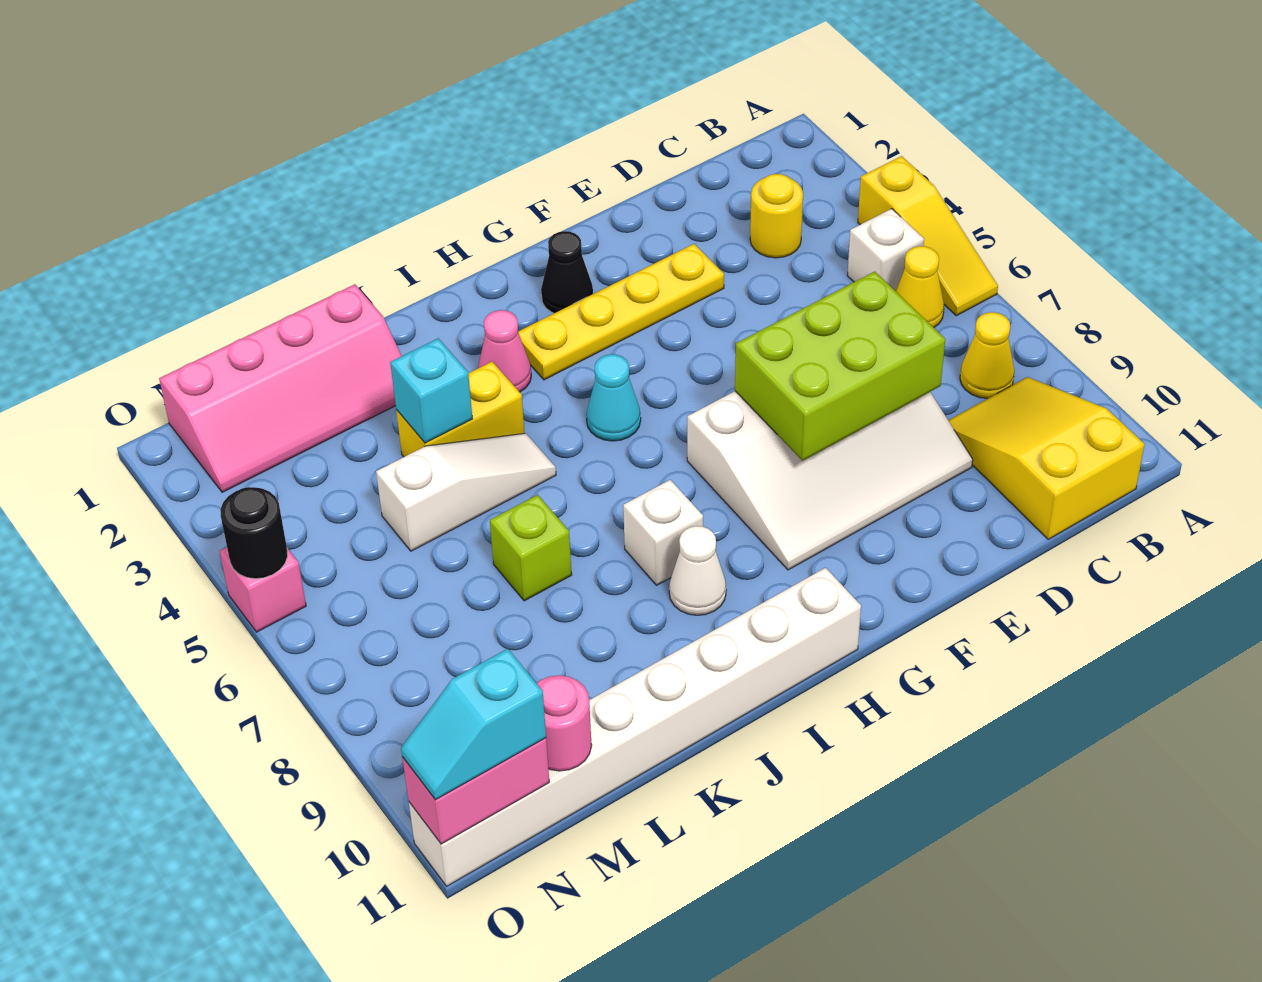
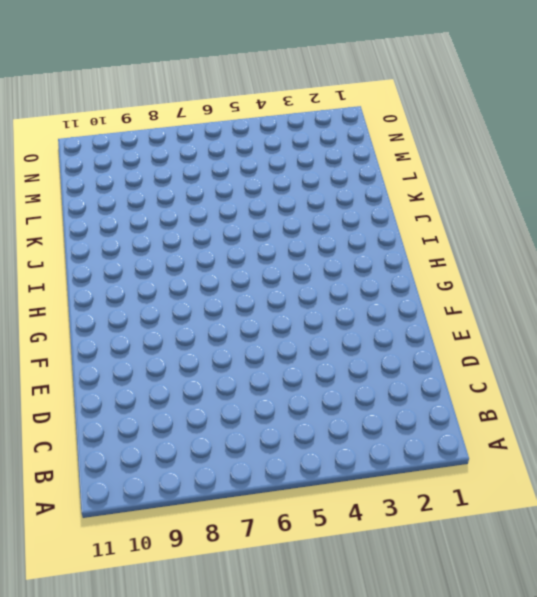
none -> yellow slope A4:A6 level 1 top 4
none -> white brick B5 level 1
none -> yellow cone B6 level 1

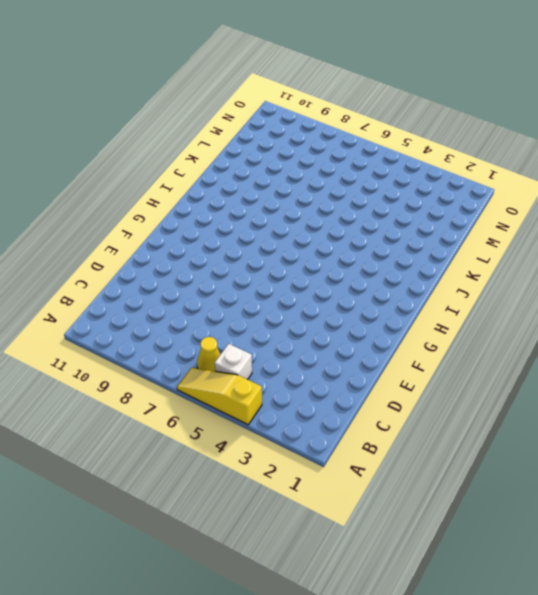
none -> yellow cone B8 level 1
none -> yellow slope B9:C11 level 1 top 11
none -> yellow round brick C3 level 1

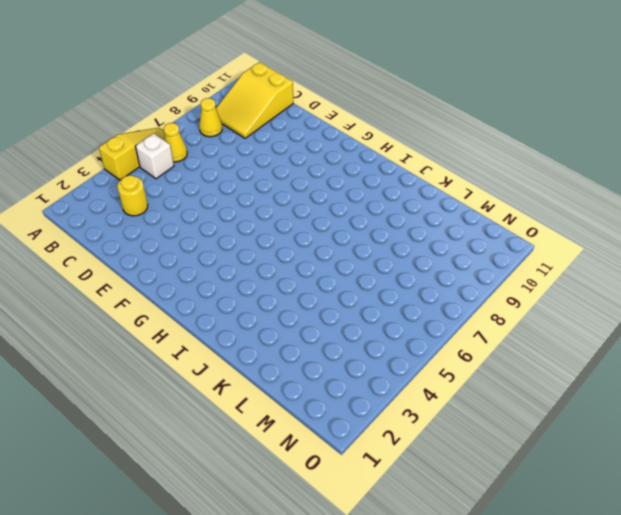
none -> white slope D7:G9 level 1 top 7
none -> yellow plate E3:H3 level 1
none -> black cone G2 level 1

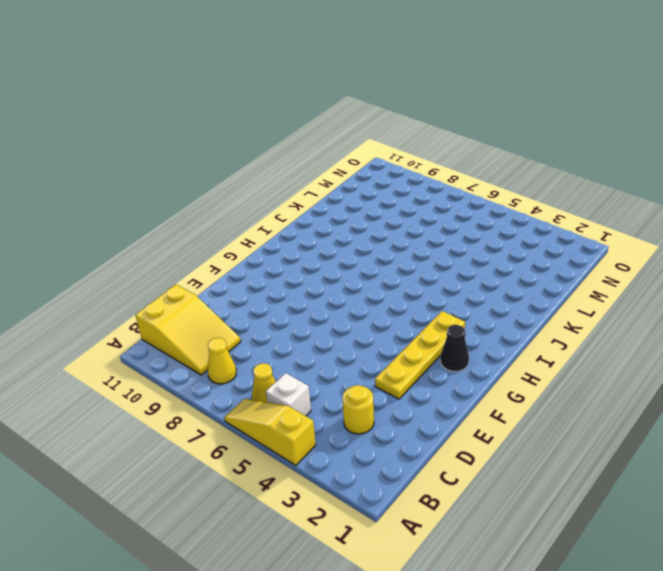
none -> white slope D7:G9 level 1 top 7
none -> cyan cone H5 level 1
none -> white brick H11:O11 level 1

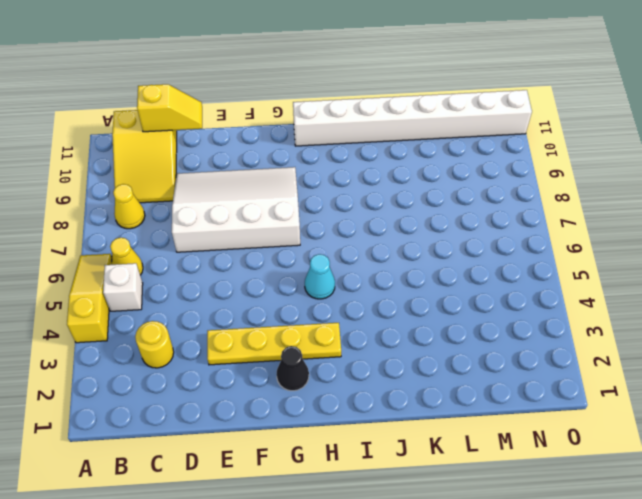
yellow slope C11:D11 level 2 top C -> none
none -> pink cone I3 level 1
none -> white brick I8 level 1
none -> white cone I9 level 1

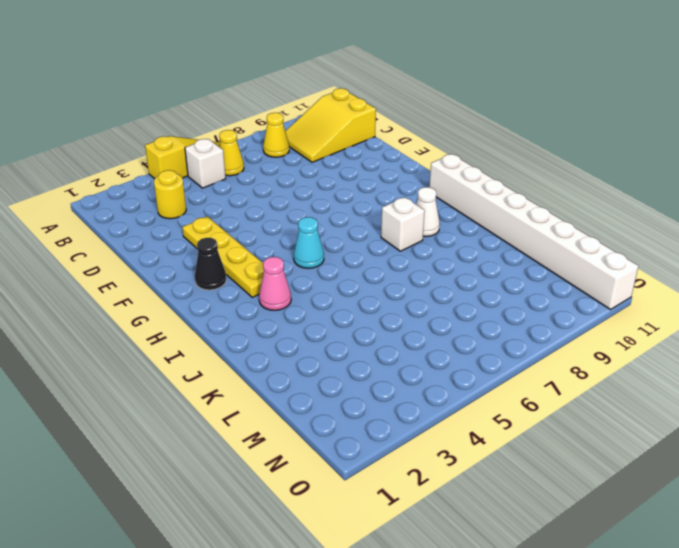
none -> white slope D7:G9 level 1 top 7
none -> yellow brick J4:K4 level 1
none -> white slope J5:L5 level 1 top L

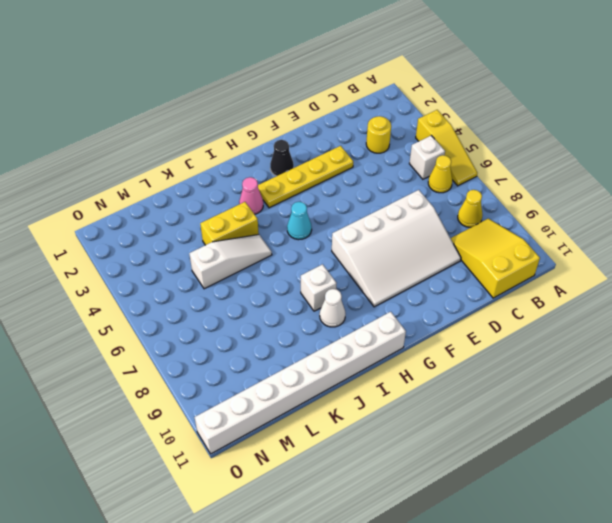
none -> pink slope K1:N2 level 1 top 1
none -> lime brick K7 level 1
none -> pink brick O5 level 1

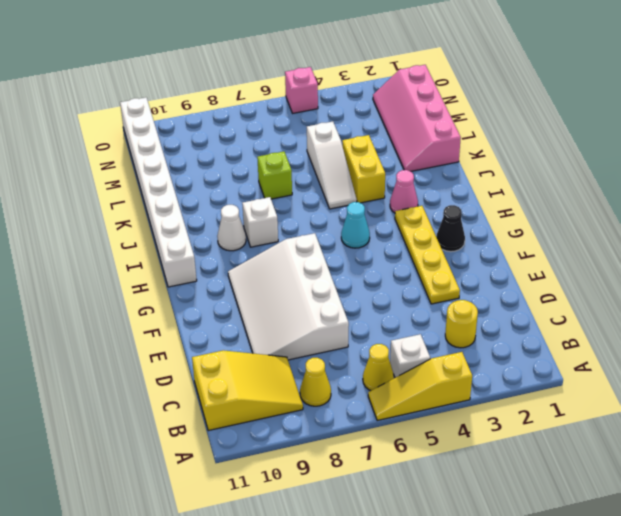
none -> lime brick D7:F8 level 2
none -> cyan brick K4 level 2
none -> pink round brick M11 level 2

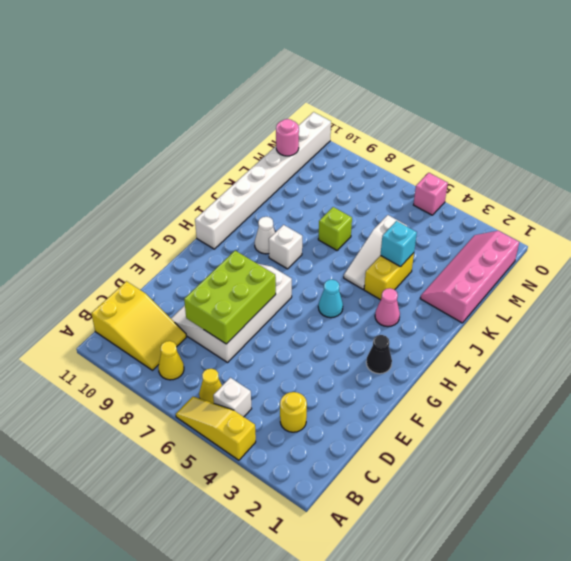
none -> yellow plate E3:H3 level 1
none -> pink brick N11:O11 level 2
none -> black round brick O5 level 2

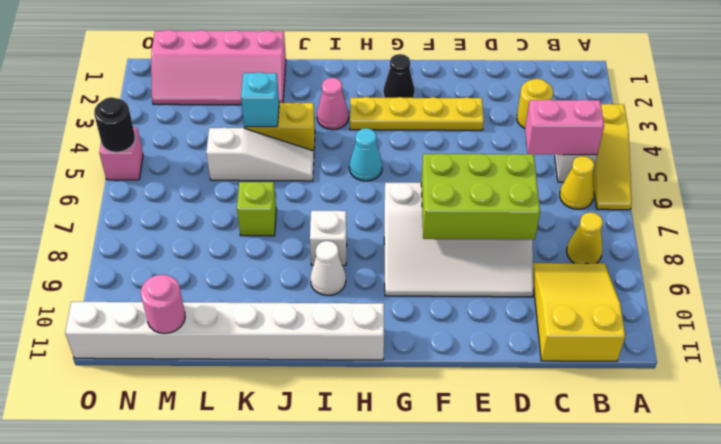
pink brick B5:C5 level 2 -> pink brick N11:O11 level 2
none -> cyan slope N11:O11 level 3 top N

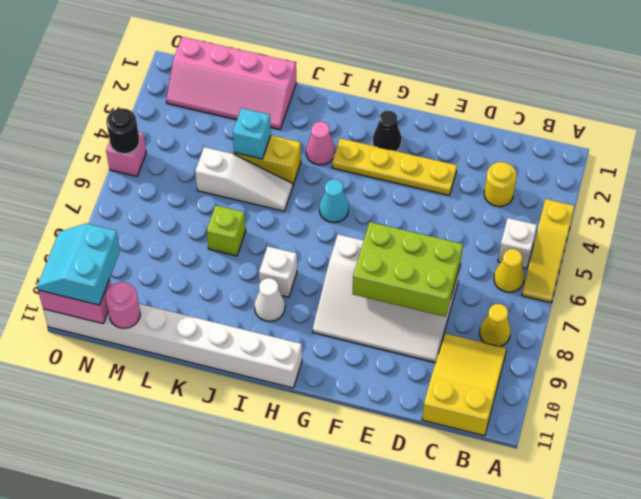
cyan slope N10:O11 level 3 top N -> cyan slope N11:O11 level 3 top N

